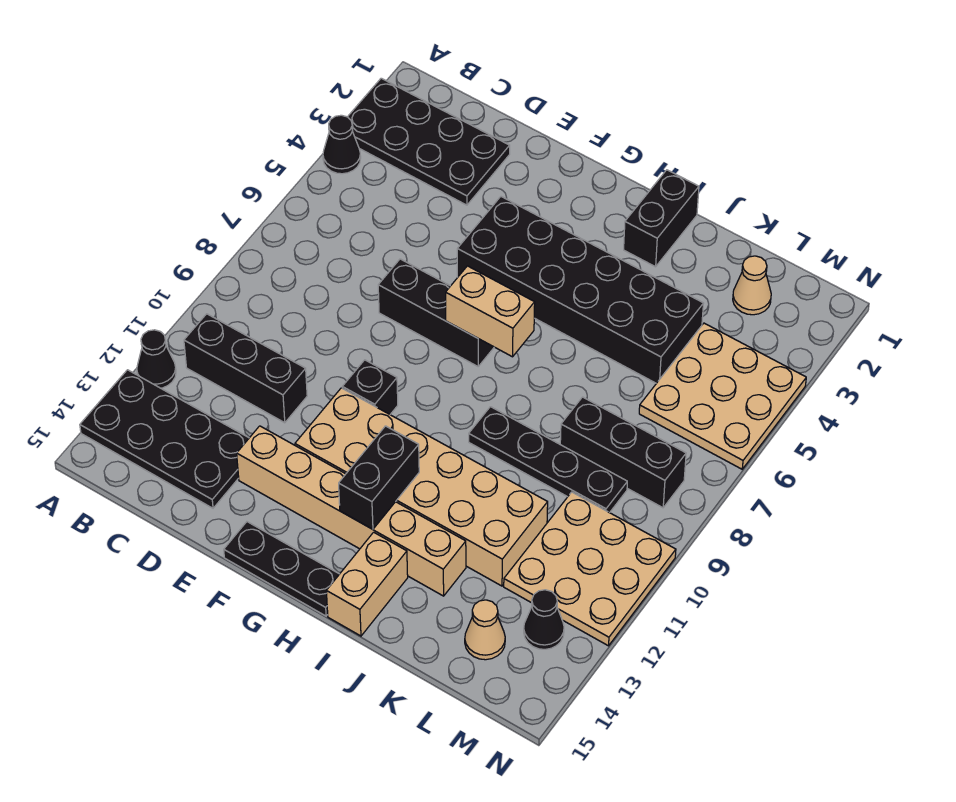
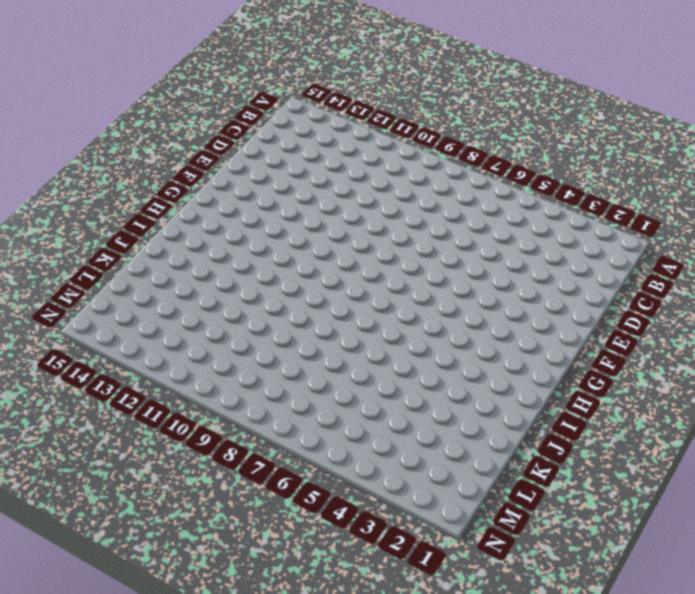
none -> black plate A2:D3 level 1
none -> black cone A4 level 1
none -> black cone A12 level 1

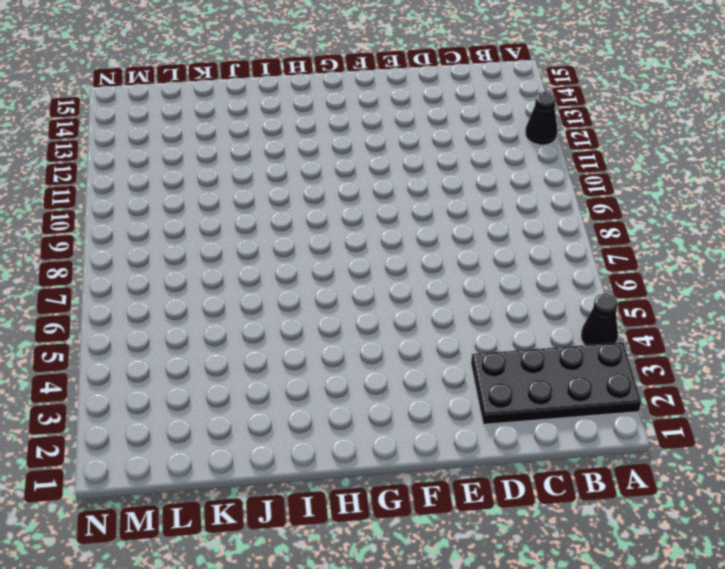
none -> black plate A13:D14 level 1
none -> black brick B11:D11 level 1
none -> black brick E7:G7 level 1

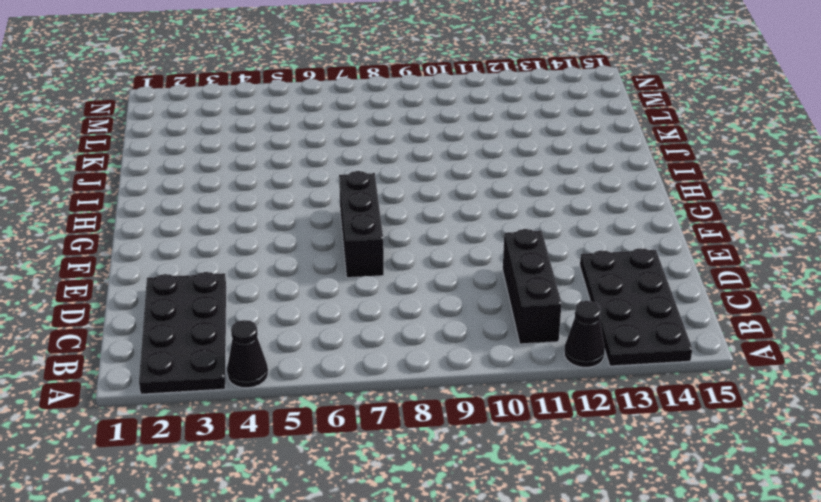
none -> tan brick E13:J13 level 1
none -> black brick F4:K5 level 1
none -> black brick F10 level 1

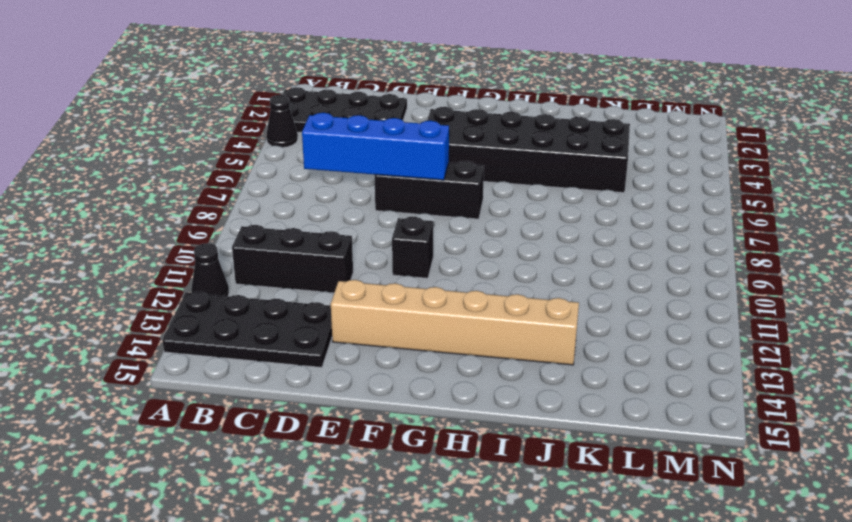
blue brick C7:F7 level 2 -> none
none -> tan brick F11:K12 level 1
none -> black plate F15:H15 level 1
none -> black brick I1:I2 level 1

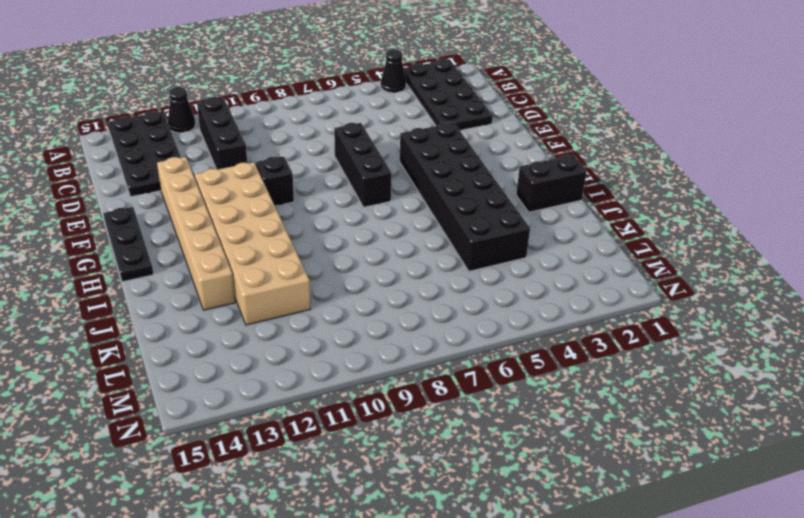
none -> black plate I9:L9 level 1
none -> tan brick I14:I15 level 1
none -> black brick K8:M8 level 1

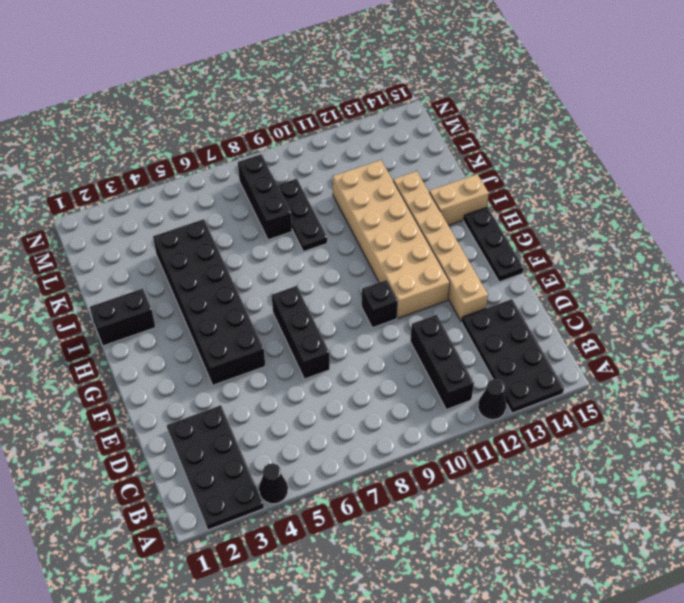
black plate J9:L9 level 1 -> black plate I9:L9 level 1
none -> tan cone L2 level 1
none -> tan plate L4:N6 level 1
none -> tan plate L10:N12 level 1

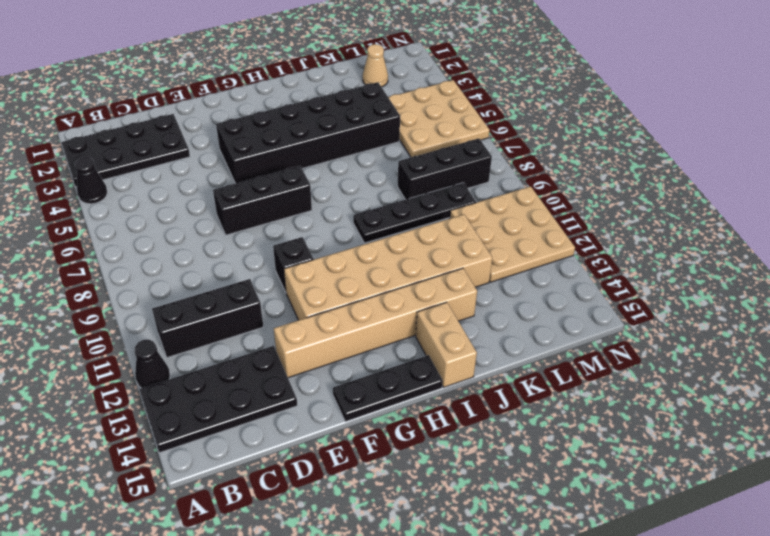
none -> black brick I1:I2 level 1
none -> tan cone L14 level 1
none -> black cone M13 level 1

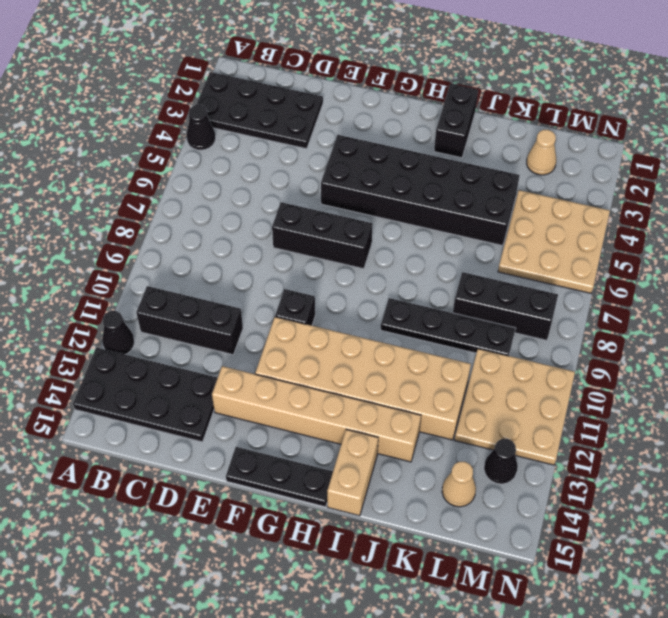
none -> tan brick G7:H7 level 2
none -> black brick H12:H13 level 2

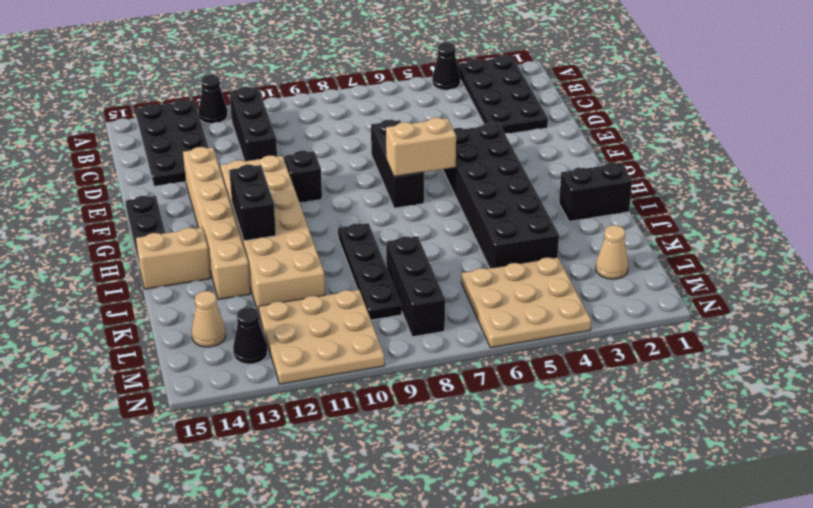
tan brick G6:G7 level 2 -> tan brick G7:H7 level 2
black brick H12:I12 level 2 -> black brick H12:H13 level 2

